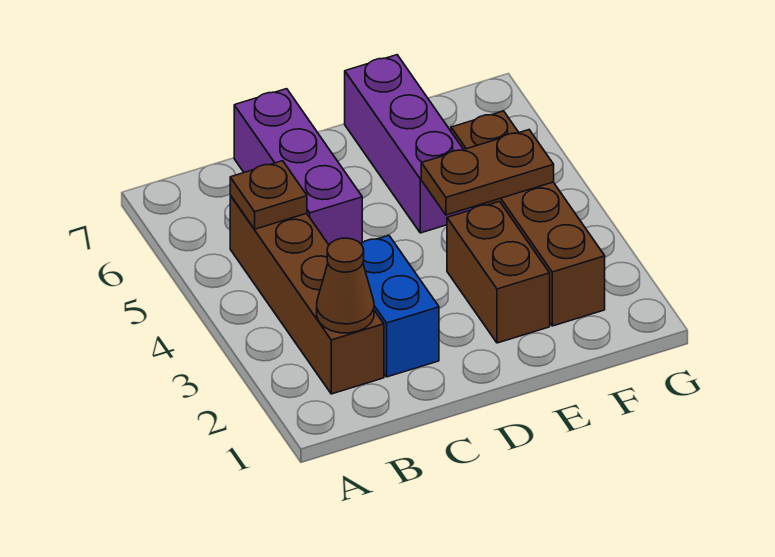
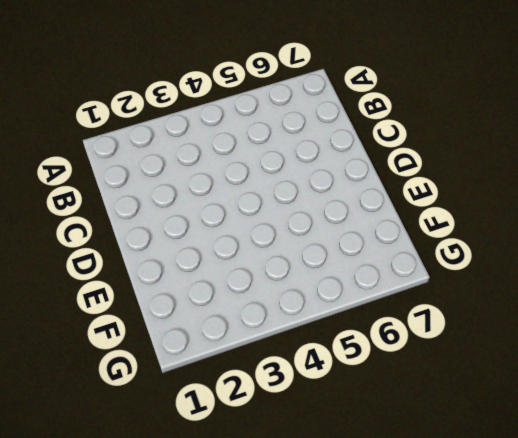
none -> brown brick B2:B5 level 1
none -> blue brick C2:C3 level 1

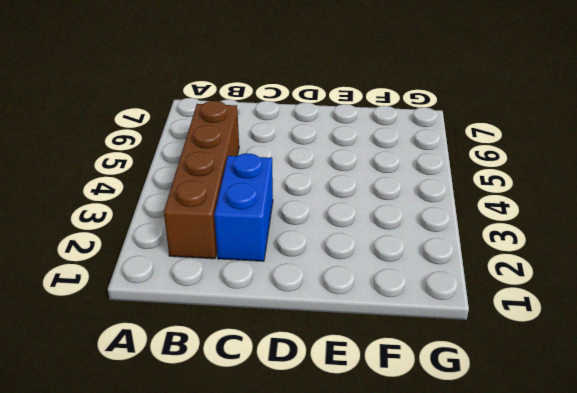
none -> purple brick C5:C7 level 1
none -> brown brick E2:E3 level 1

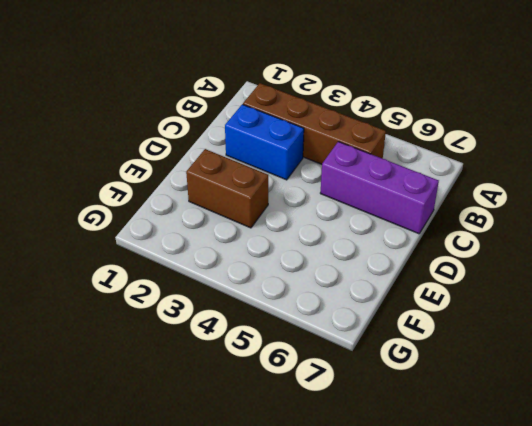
none -> purple brick E5:E7 level 1
none -> brown brick F2:F5 level 1

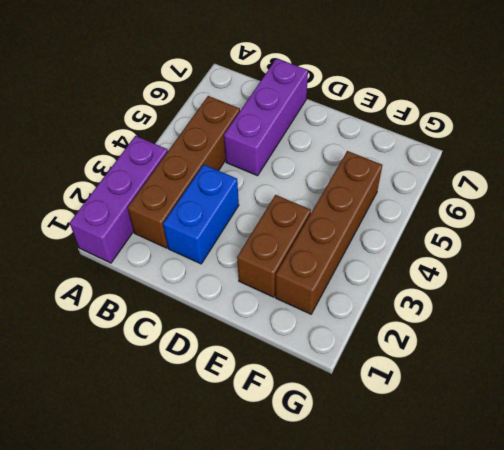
purple brick A1:A3 level 1 -> purple brick E5:E7 level 1
none -> brown cone B2 level 2
none -> brown plate B5 level 2

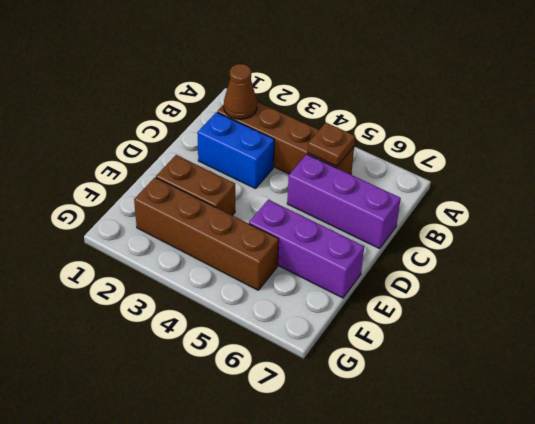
none -> brown plate E4:F4 level 2

